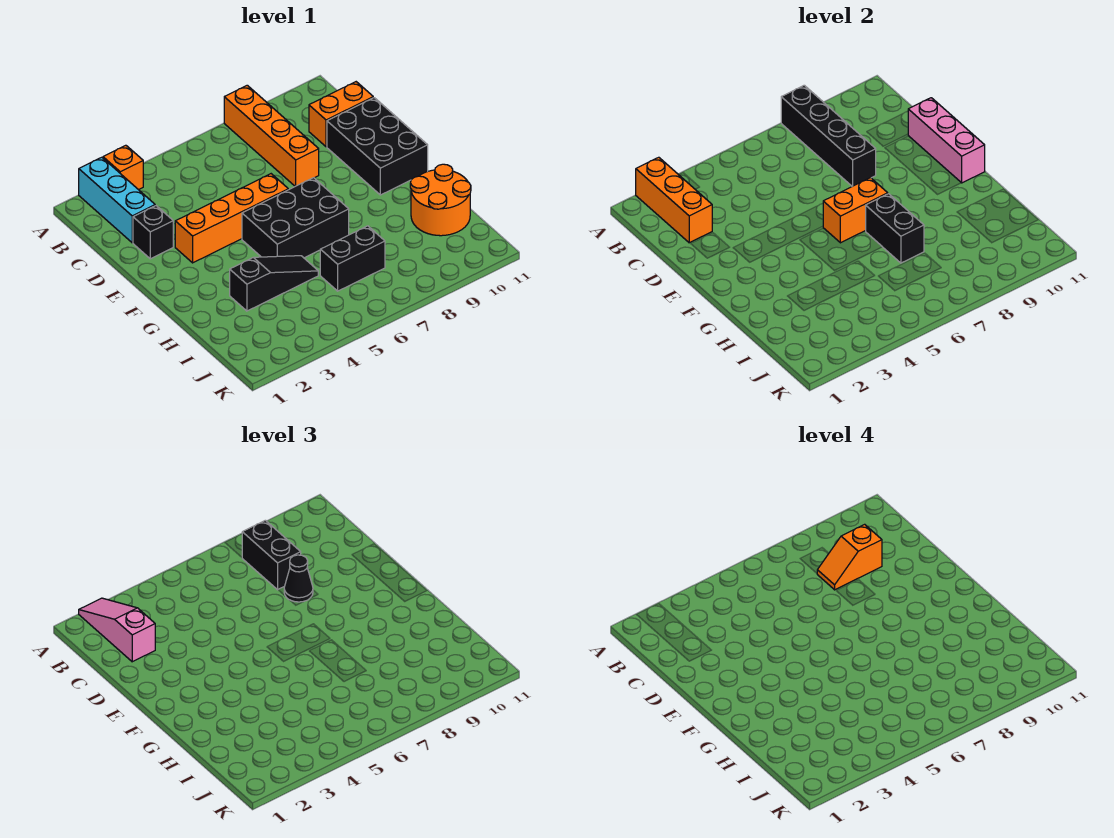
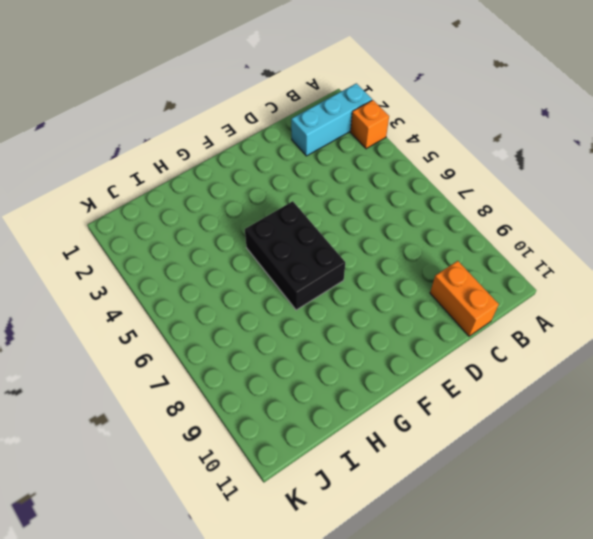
none -> orange brick A8:D8 level 1
none -> black brick D2 level 1
none -> black brick D10:F11 level 1

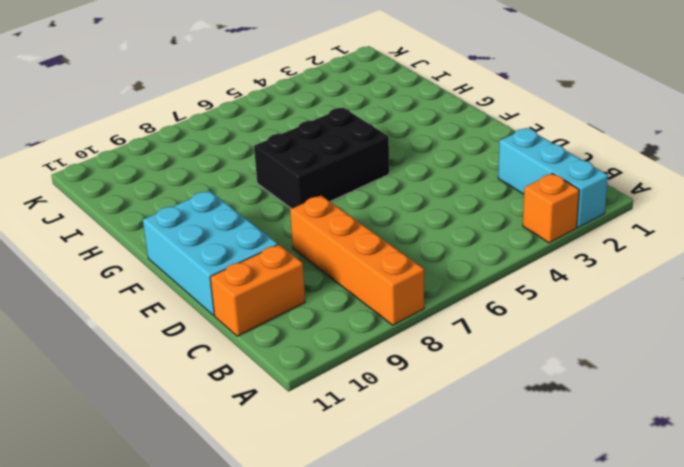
cyan brick D10:F11 level 1 -> black brick D10:F11 level 1
none -> black brick D2 level 1
none -> orange brick E3:E6 level 1
none -> black slope H3:H5 level 1 top 3

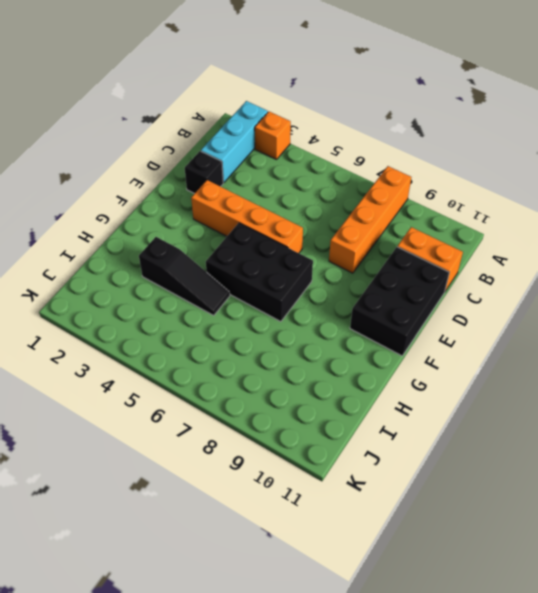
none -> orange round brick H10:I11 level 1
none -> black brick I6:I7 level 1
none -> orange brick A2:C2 level 2

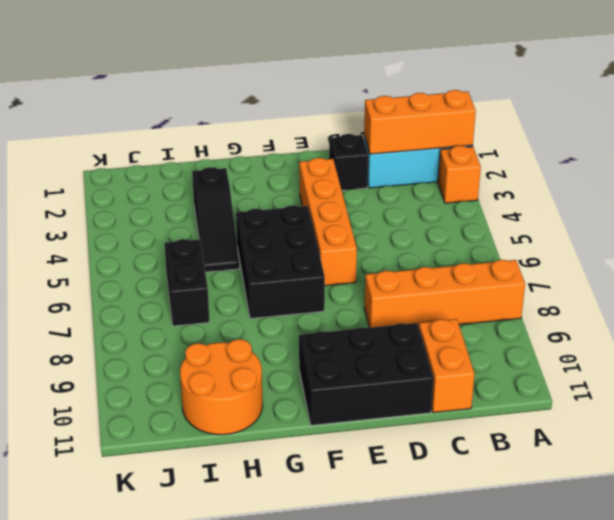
none -> black brick A8:D8 level 2
none -> pink brick D11:F11 level 2
none -> orange brick F6:F7 level 2

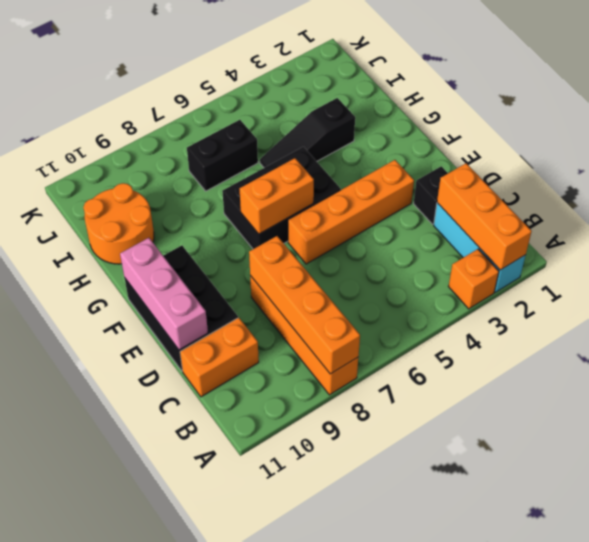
orange brick A8:D8 level 2 -> black brick A8:D8 level 2
none -> black brick G7:H7 level 2
none -> pink slope A2:C2 level 3 top C
none -> black brick B8:C8 level 3

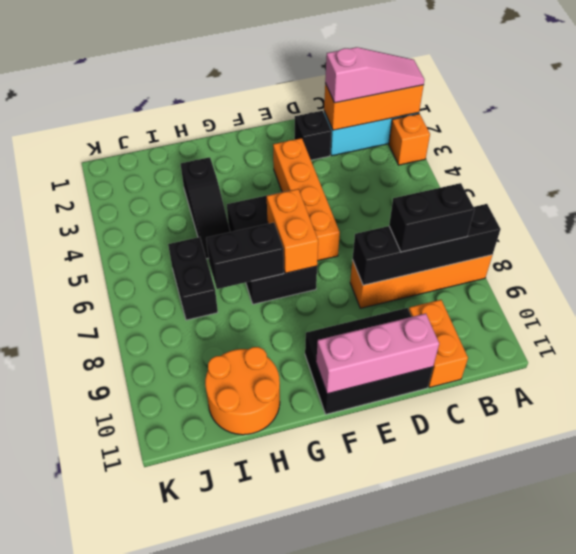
none -> black cone D8 level 3
none -> orange slope C8:C9 level 4 top 9

